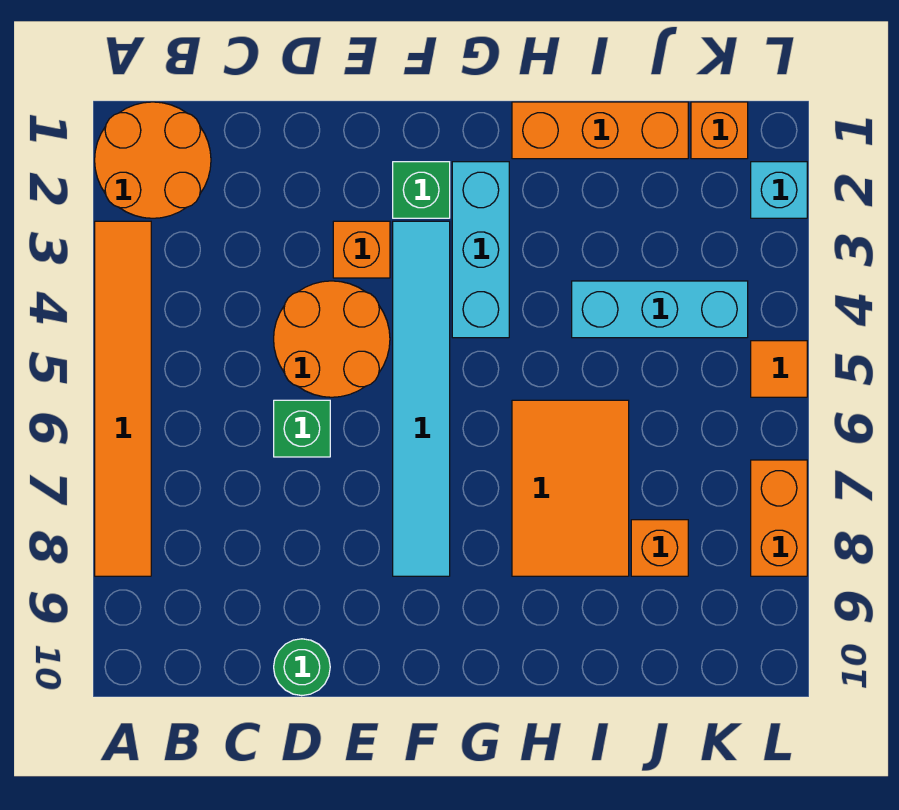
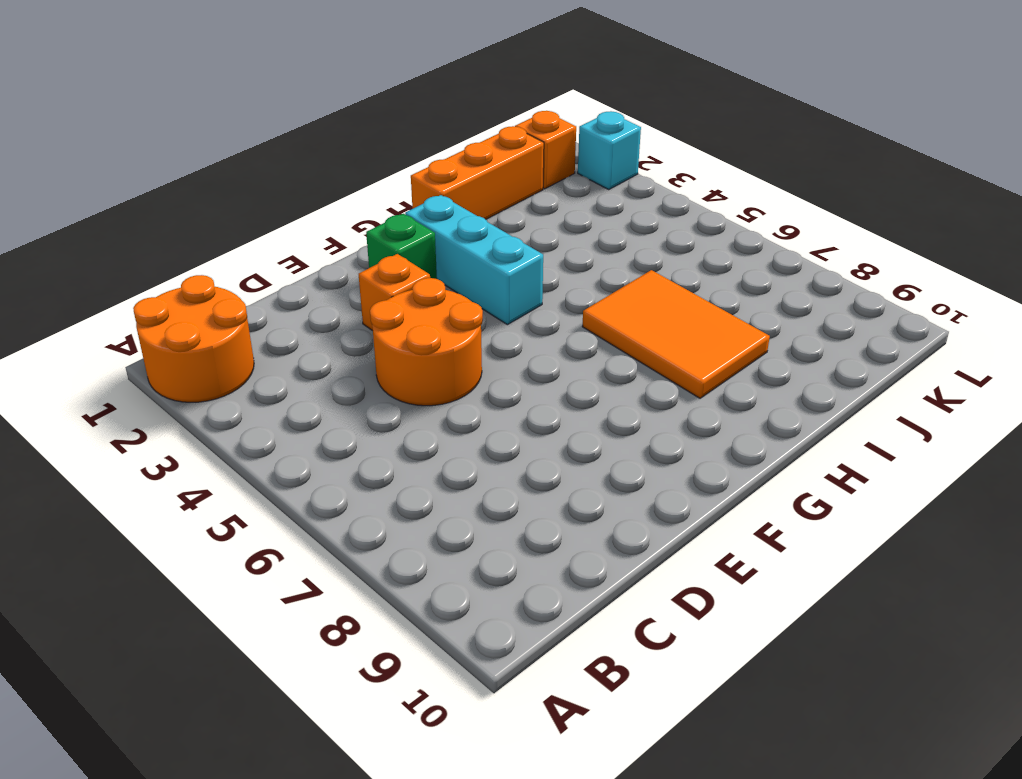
none -> orange tile A3:A8 level 1
none -> green brick D6 level 1
none -> green round brick D10 level 1

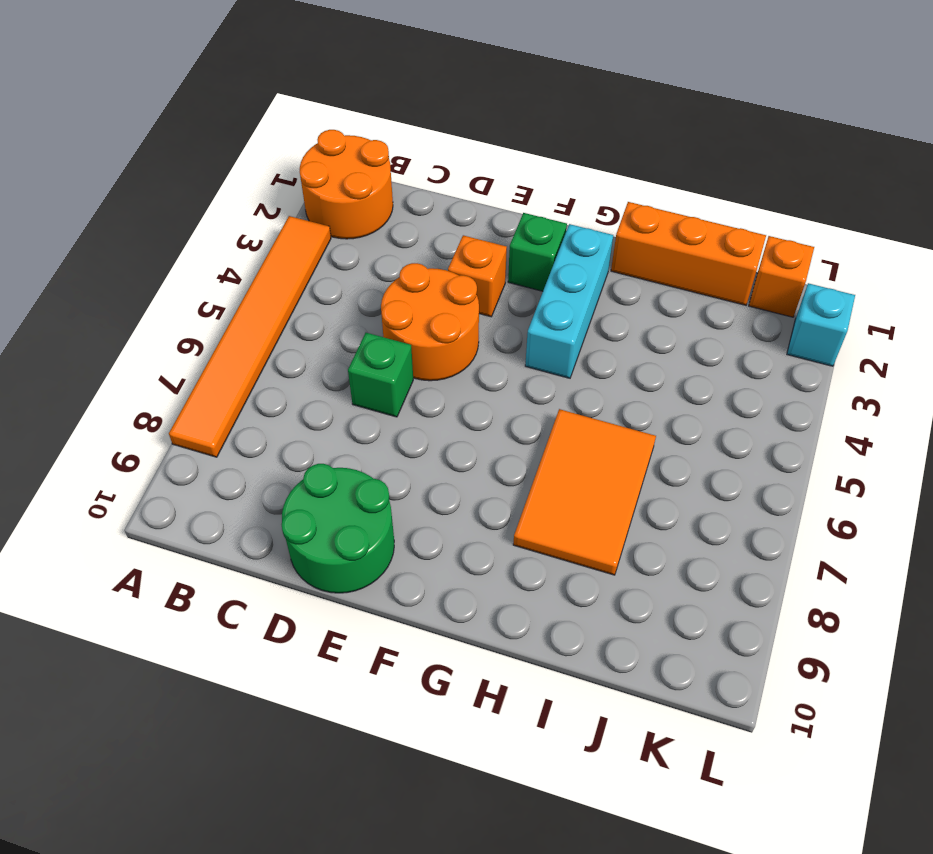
green round brick D9:E10 level 1 -> green round brick D10 level 1
none -> cyan tile F3:F8 level 1
none -> cyan brick I4:K4 level 1
none -> orange brick J8 level 1

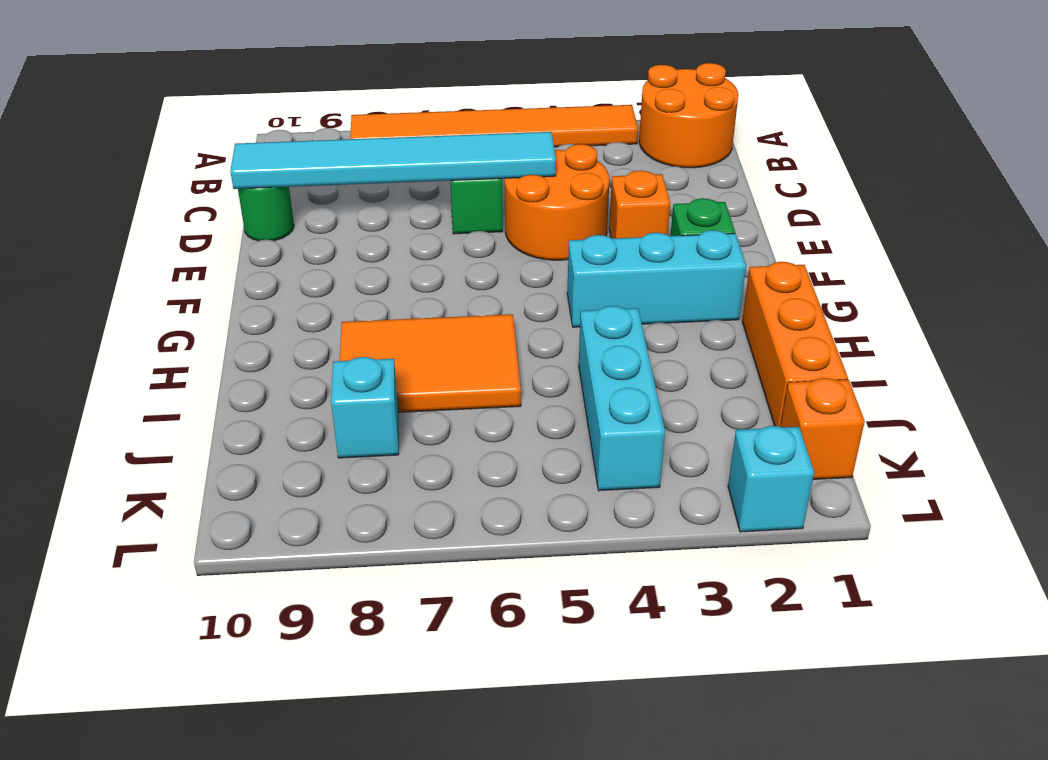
cyan tile D5:D10 level 2 -> cyan tile F3:F8 level 1
cyan brick J8 level 1 -> orange brick J8 level 1
none -> orange tile L5 level 1
none -> orange brick L7:L8 level 1

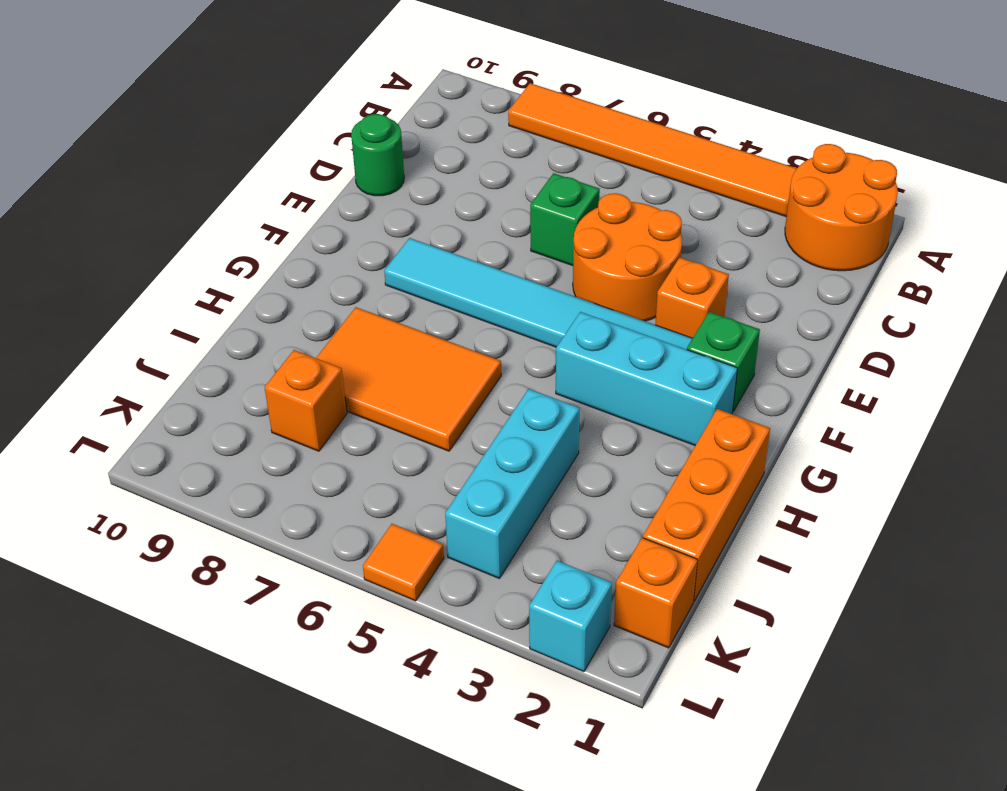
none -> orange brick L7:L8 level 1

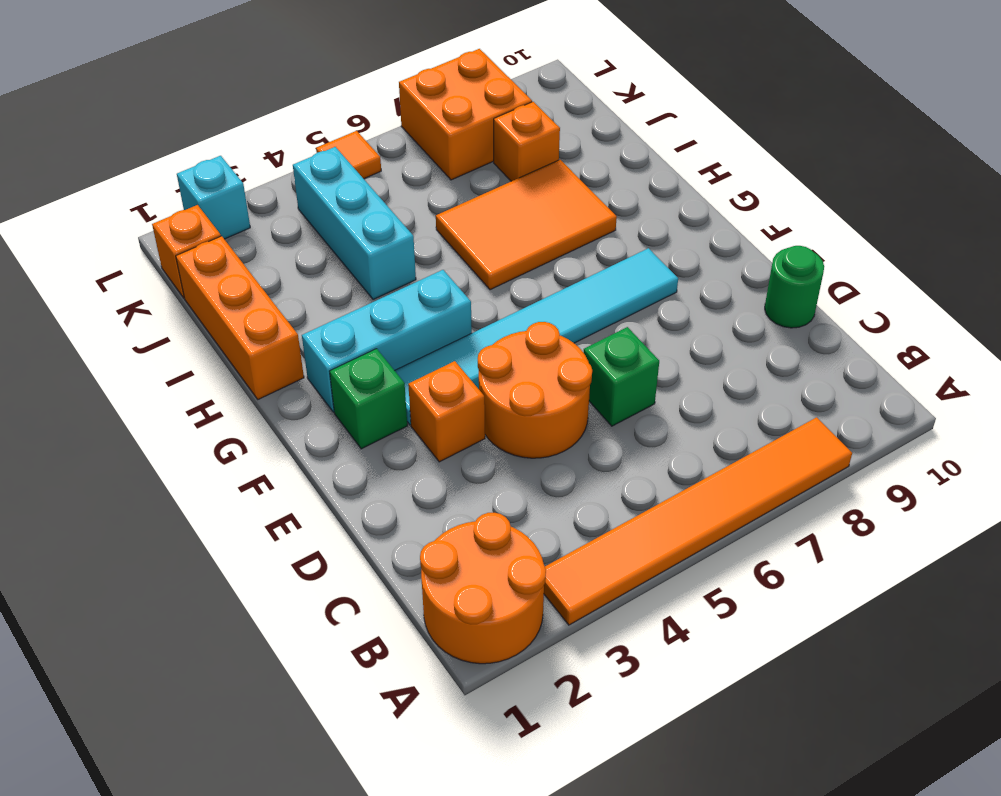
orange brick K7:L8 level 1 -> orange brick L7:L8 level 1

